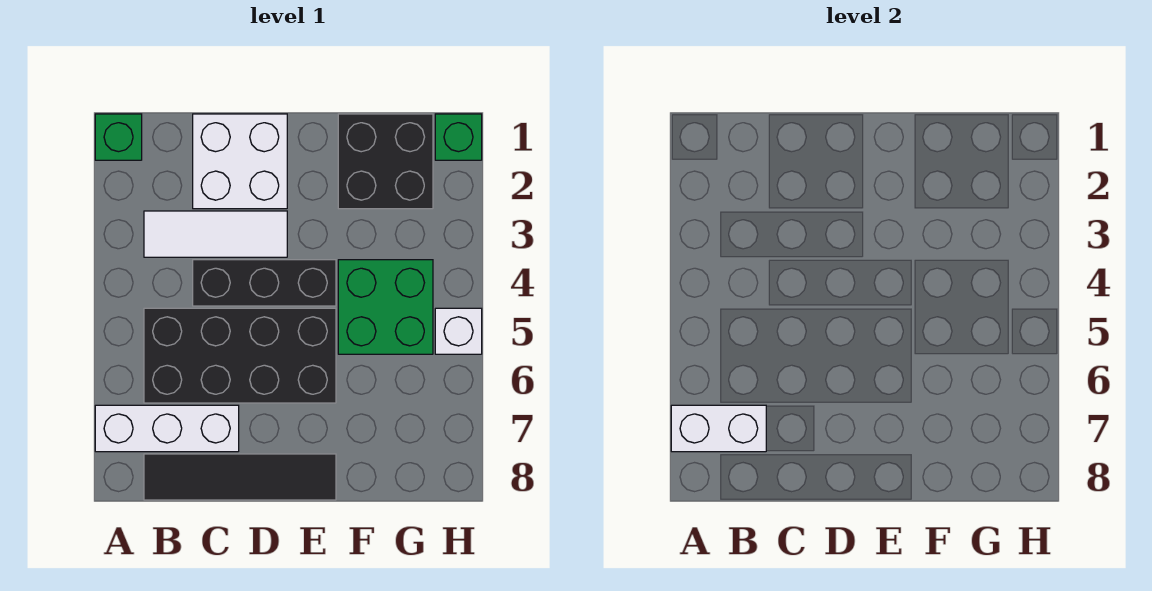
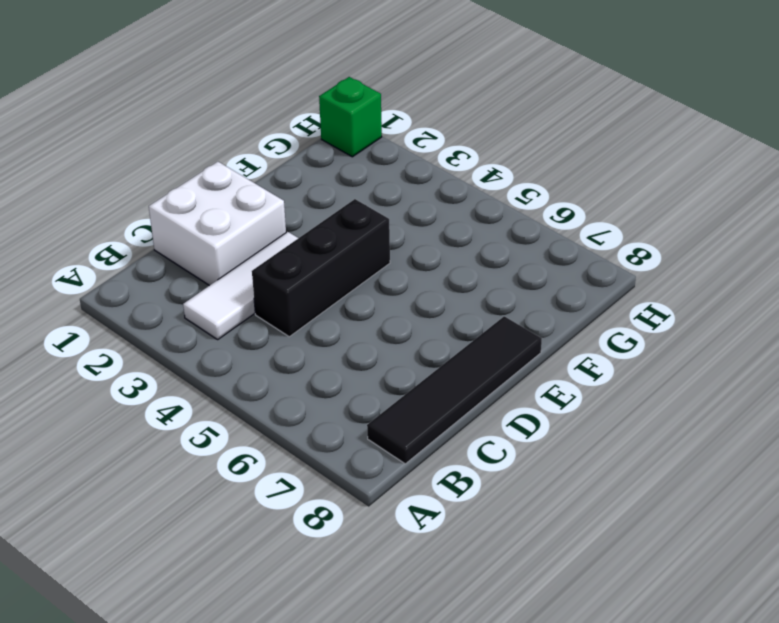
none -> green brick A1 level 1
none -> white brick A7:C7 level 1
none -> black brick B5:E6 level 1

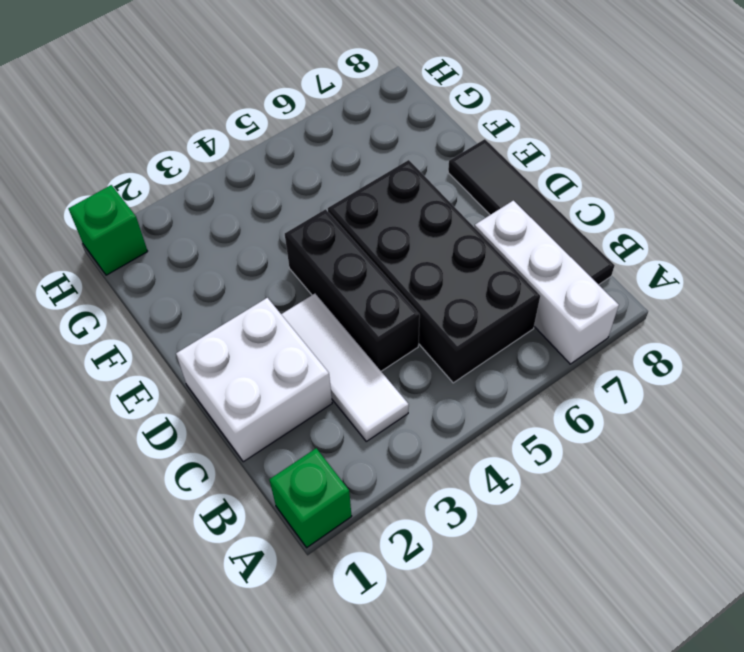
none -> black brick F1:G2 level 1
none -> green brick F4:G5 level 1
none -> white brick H5 level 1

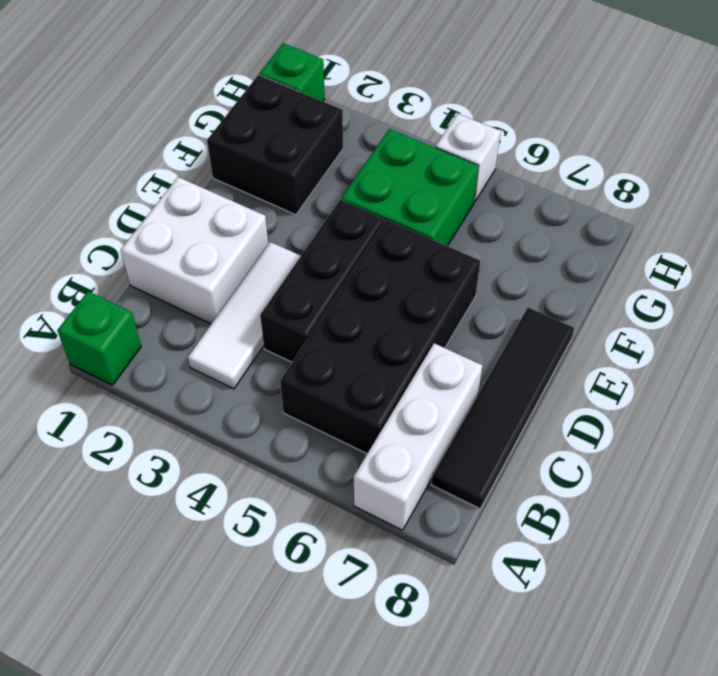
none -> white brick A7:B7 level 2

